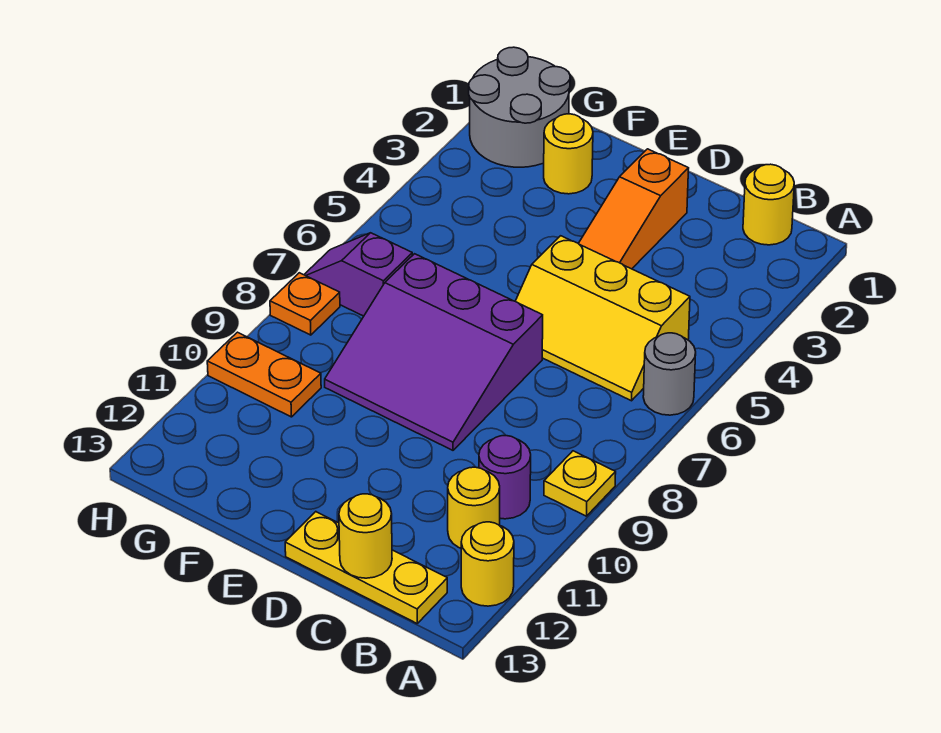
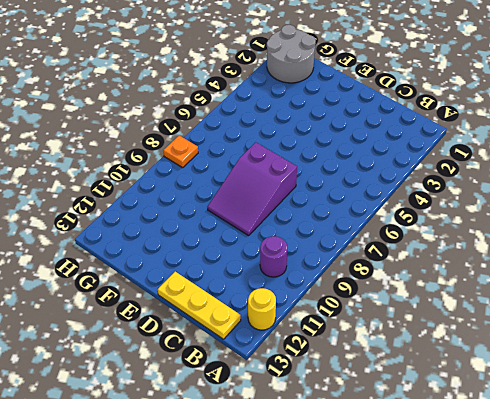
purple slope D7:E9 level 1 top 7 -> purple slope D7:F9 level 1 top 7
none -> grey round brick A6 level 1
none -> yellow plate A9 level 1
none -> yellow round brick B1 level 1

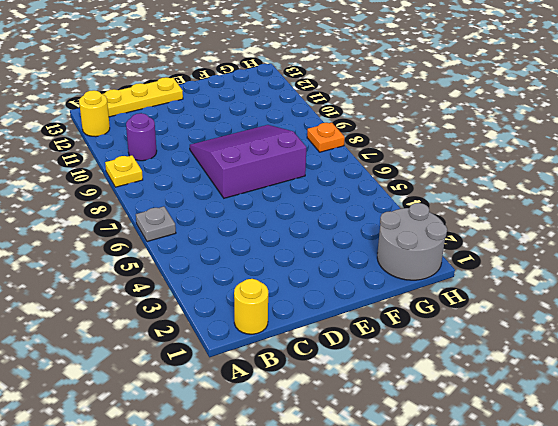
grey plate A6 level 1 -> grey round brick A6 level 1
none -> yellow slope B5:D6 level 1 top 5
none -> yellow round brick B11 level 1
none -> orange slope D2:D4 level 1 top 2

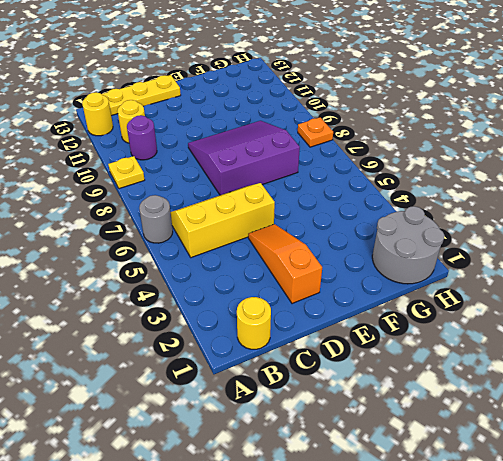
none -> yellow round brick F2 level 1
none -> purple slope G7:H7 level 1 top G
none -> orange plate G10:H10 level 1

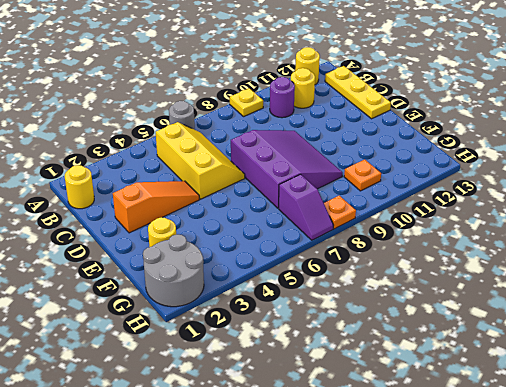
orange plate G10 level 1 -> orange plate G10:H10 level 1
none -> yellow round brick C13 level 2

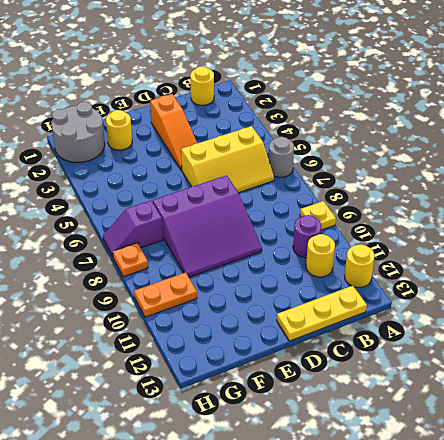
none -> yellow round brick C13 level 2

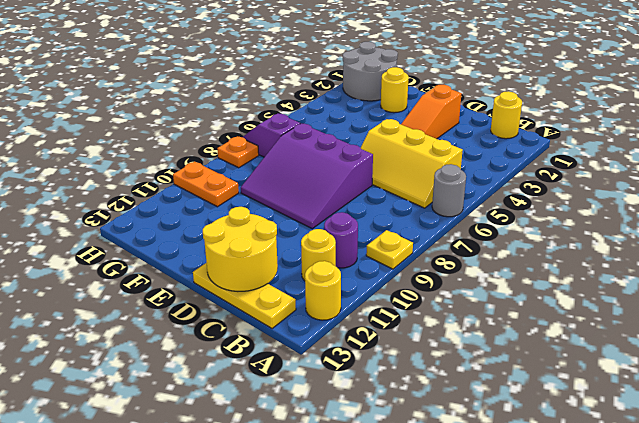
yellow round brick C12:D13 level 2 -> yellow round brick C13 level 2

